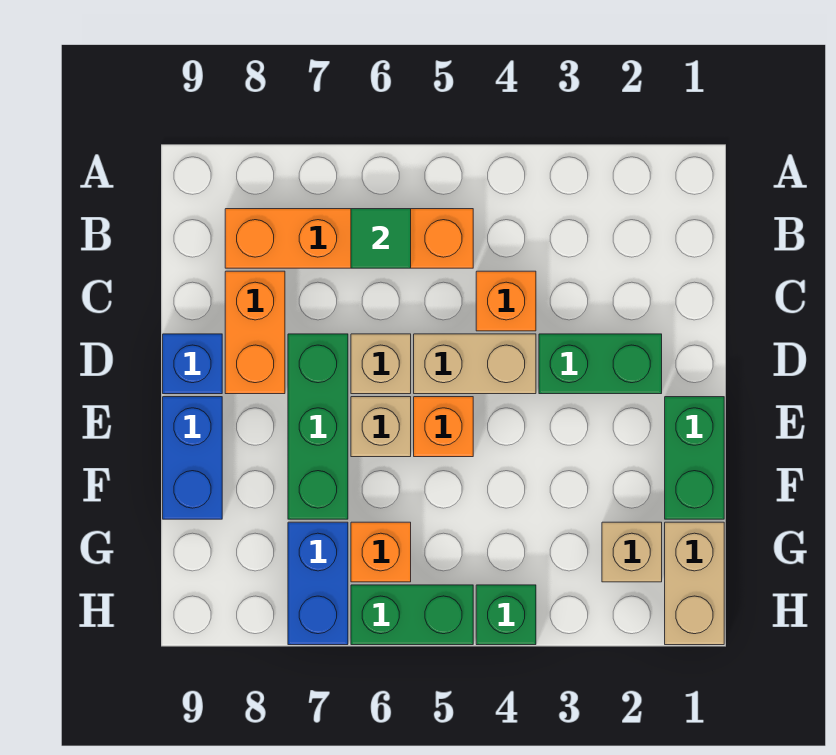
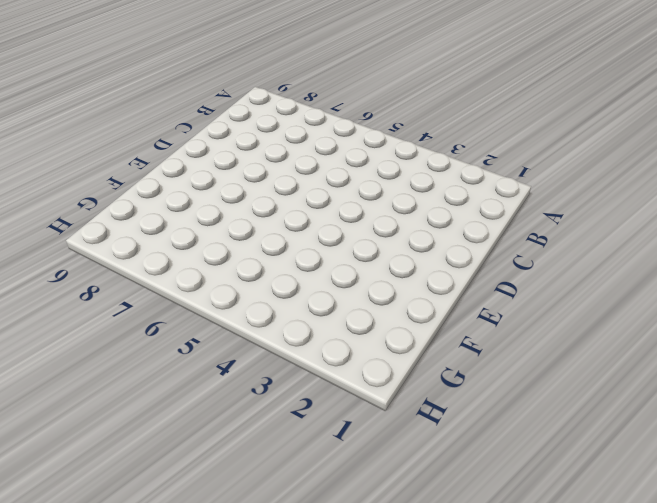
none -> orange brick B5:B8 level 1
none -> orange brick C4 level 1
none -> orange brick C8:D8 level 1

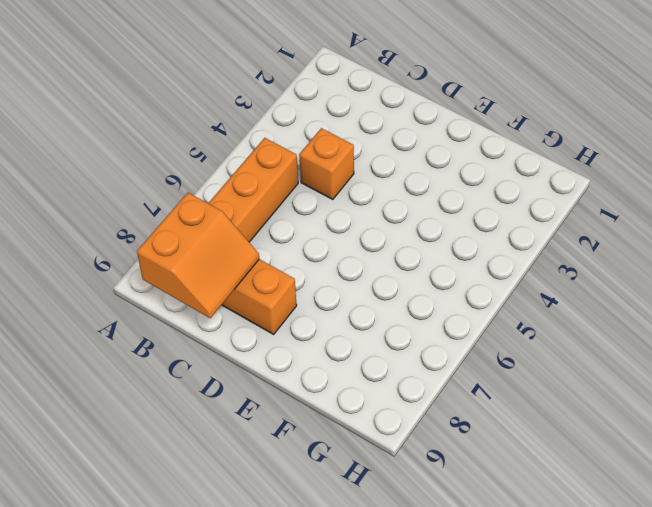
orange slope B8:C9 level 2 top B -> none
none -> green brick D2:D3 level 1
none -> tan brick D4:D5 level 1
none -> tan brick D6 level 1

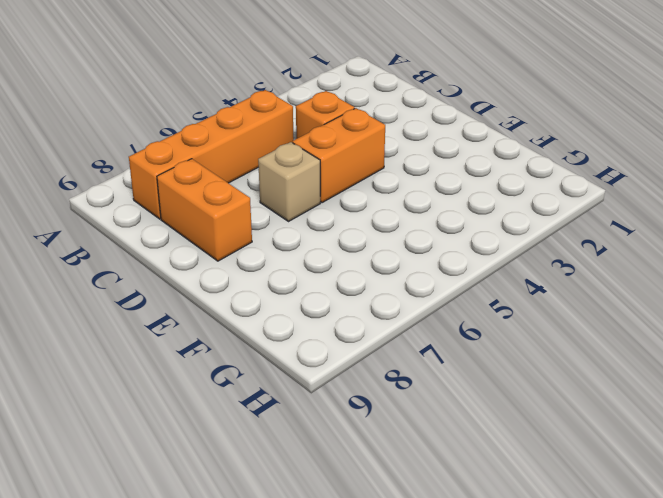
orange brick D4:D5 level 1 -> tan brick D4:D5 level 1
none -> green brick D2:D3 level 1
none -> green brick D7:F7 level 1
none -> blue brick D9 level 1

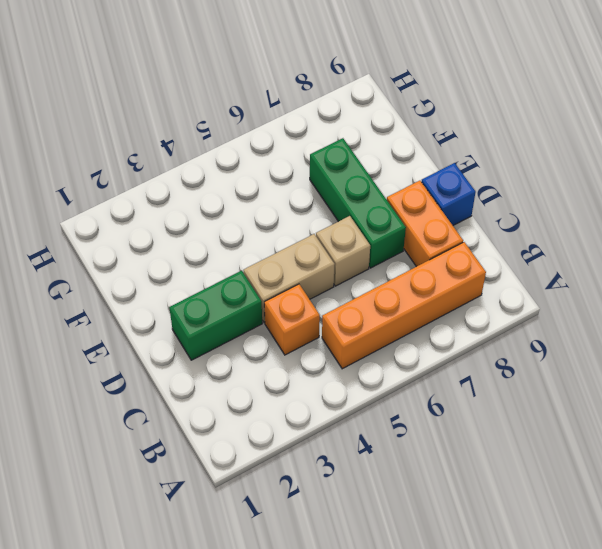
none -> green brick E1:F1 level 1
none -> orange brick E5 level 1
none -> tan brick E6 level 1

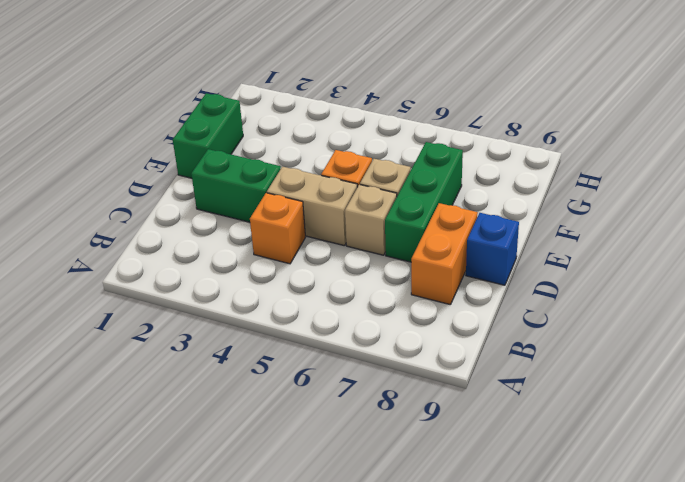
none -> orange brick B5:B8 level 1
none -> blue brick E9:F9 level 1
none -> tan brick G1:H1 level 1

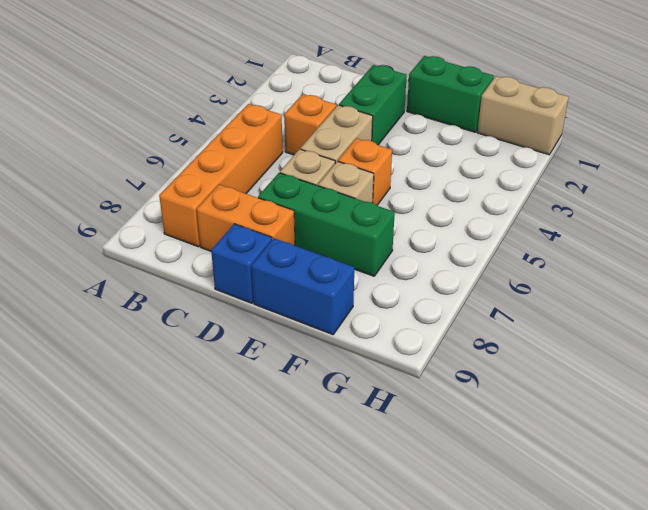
none -> tan brick G2 level 1
none -> orange brick G6 level 1
none -> blue brick G7:H7 level 1

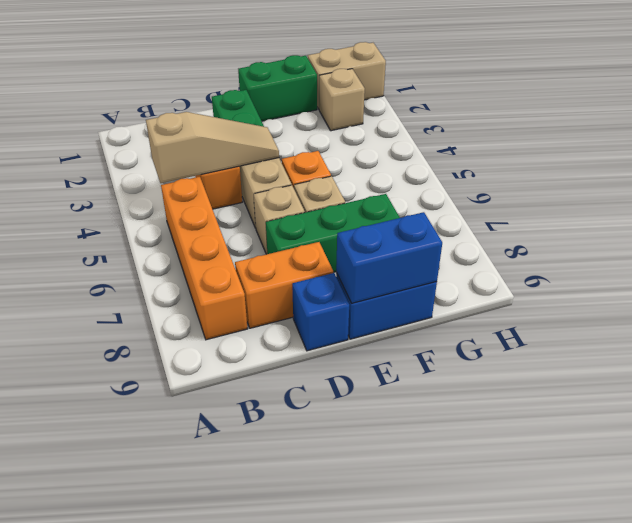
tan slope B4:D4 level 2 top B -> none
blue brick E9:F9 level 2 -> blue brick G7:H7 level 1
none -> orange brick G6 level 1
none -> green brick H4 level 1
none -> green brick H5:H6 level 1

